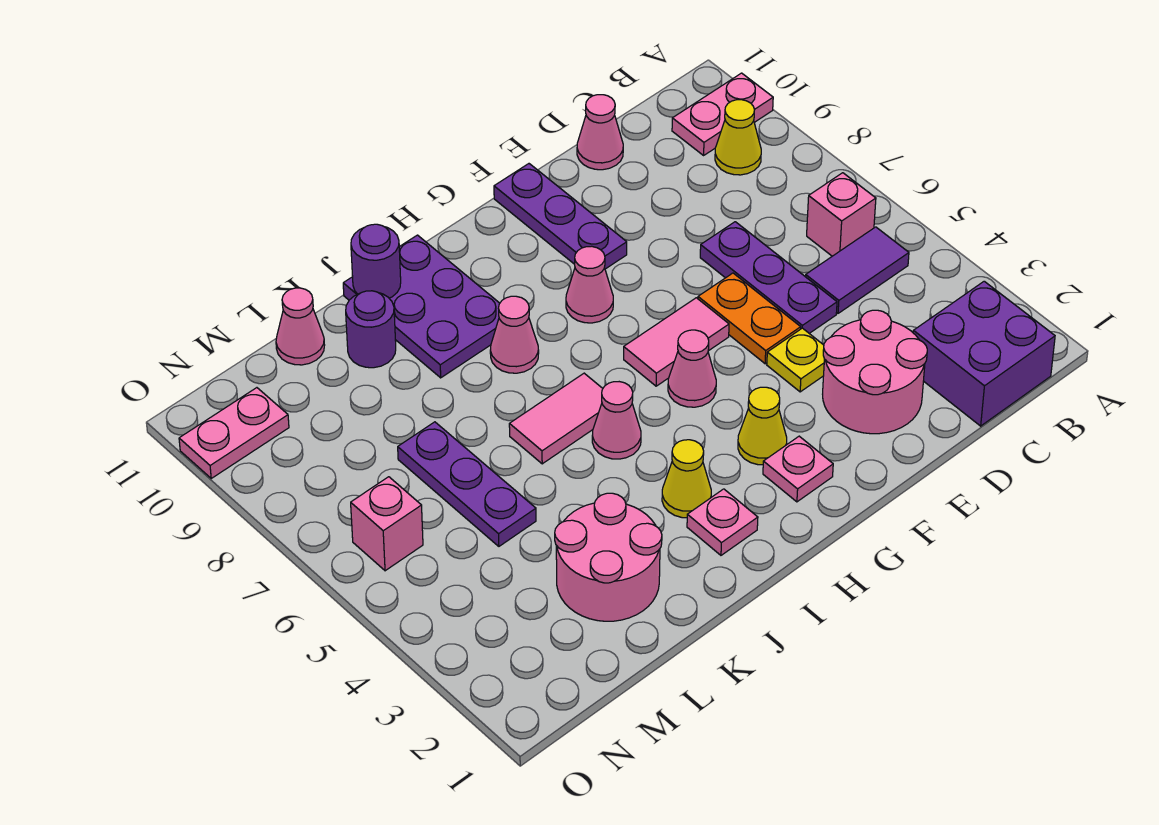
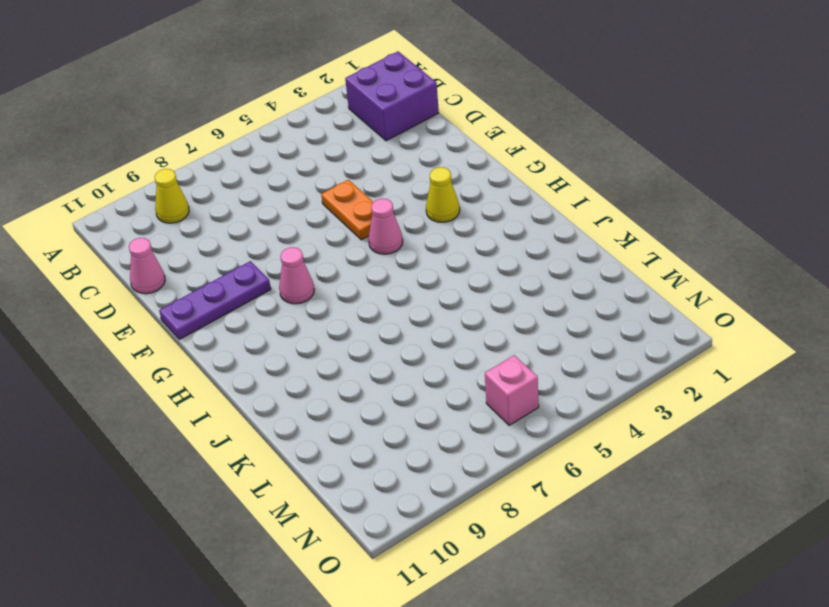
orange plate E5:F5 level 1 -> orange plate E5:E6 level 1
none -> pink plate A10:B10 level 1
none -> purple tile B5:C5 level 1
none -> pink brick B6 level 1

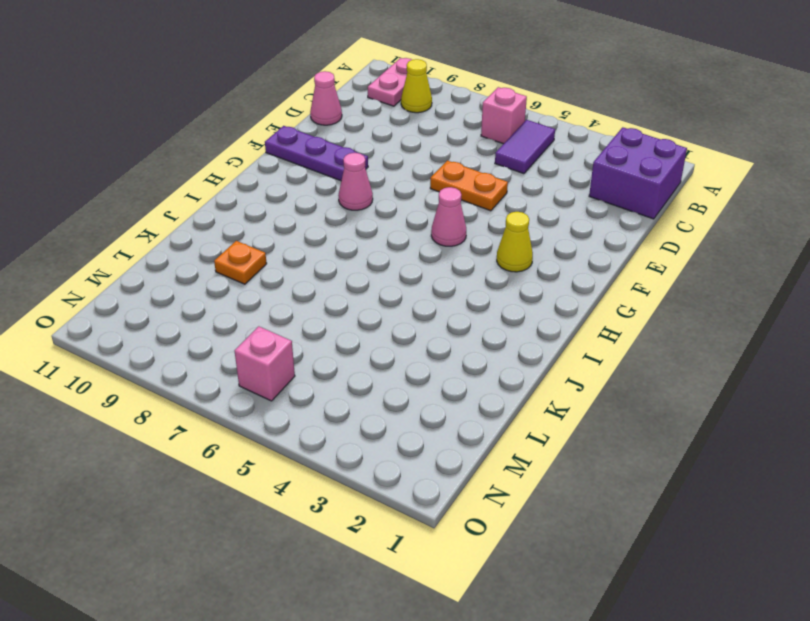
orange plate K9 level 1 -> none
none -> pink round brick D2:E3 level 1
none -> purple plate D5:D7 level 1
none -> yellow plate E4 level 1

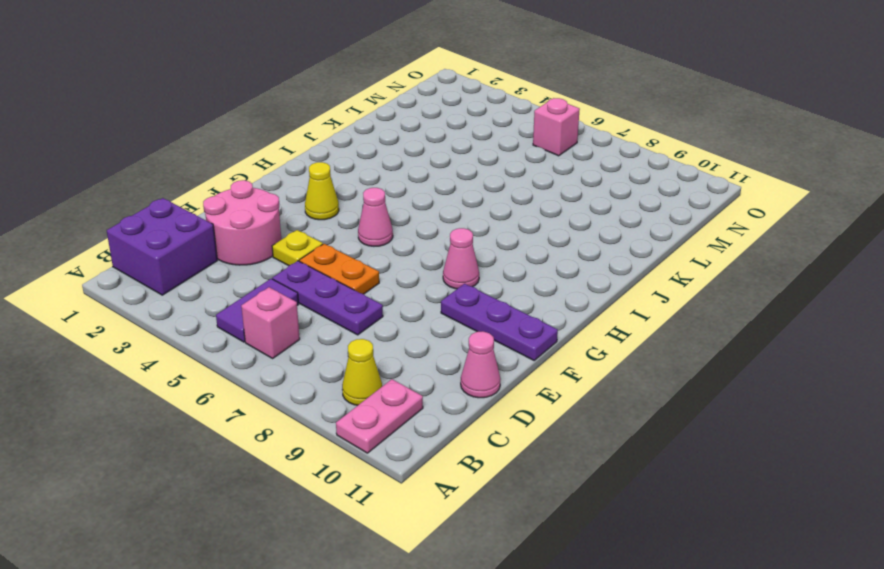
none -> pink tile F6:G6 level 1
none -> pink plate G2 level 1
none -> pink plate I2 level 1

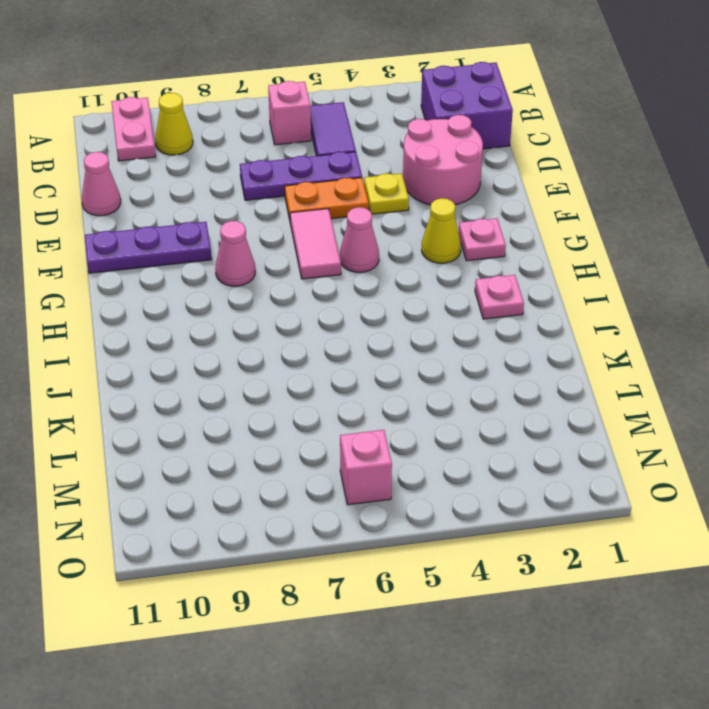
none -> yellow cone I3 level 1
none -> pink cone I5 level 1
none -> pink tile I6:J6 level 1

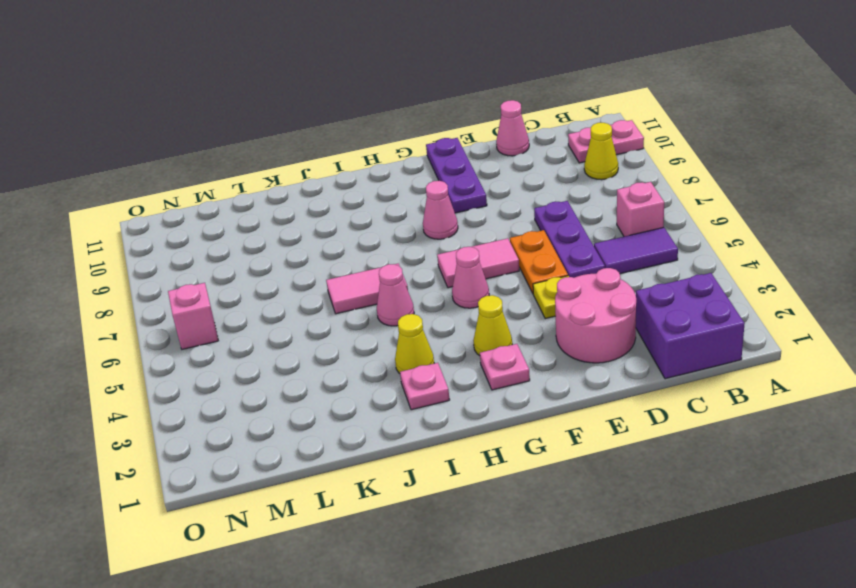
none -> pink cone I8 level 1
none -> purple plate I9:J11 level 1
none -> pink round brick K2:L3 level 1

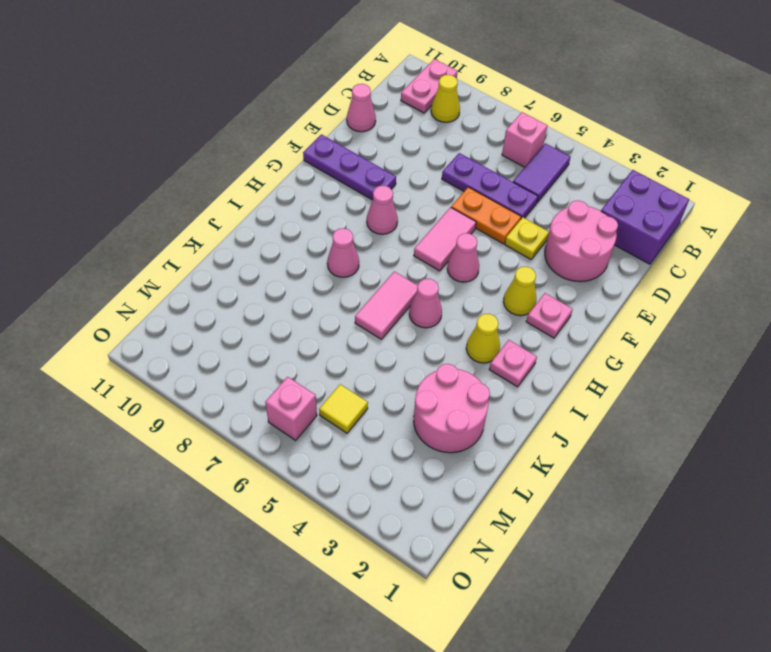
yellow tile M5 level 1 -> none
none -> purple plate I9:J11 level 1
none -> purple round brick K10 level 1
none -> purple plate L5:L7 level 1

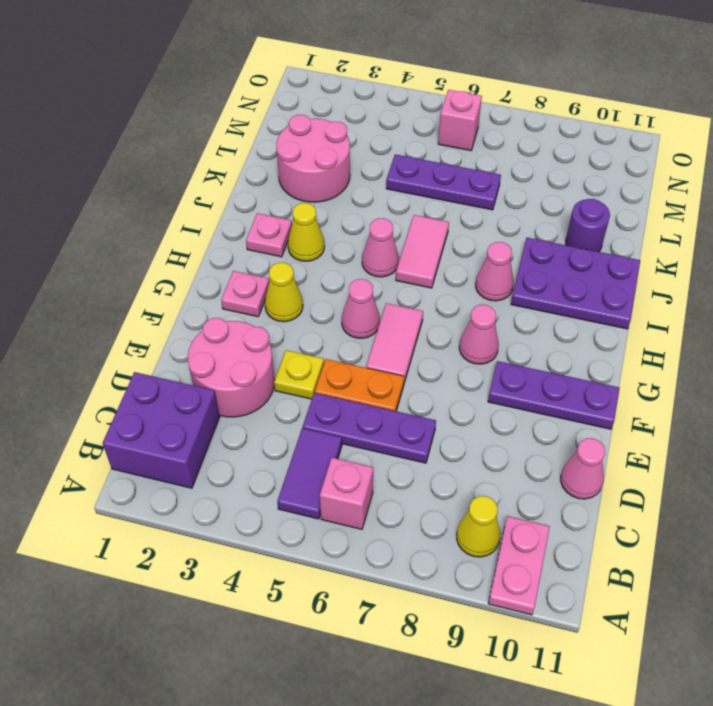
none -> pink cone L11 level 1
none -> pink plate N10:O10 level 1
none -> purple round brick J11 level 2

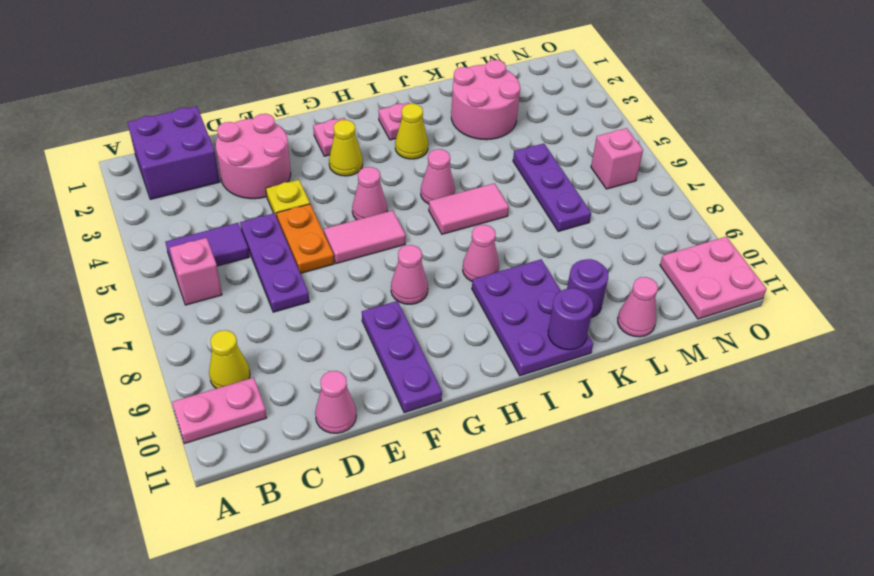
pink plate N10:O11 level 1 -> pink plate N10:O10 level 1

